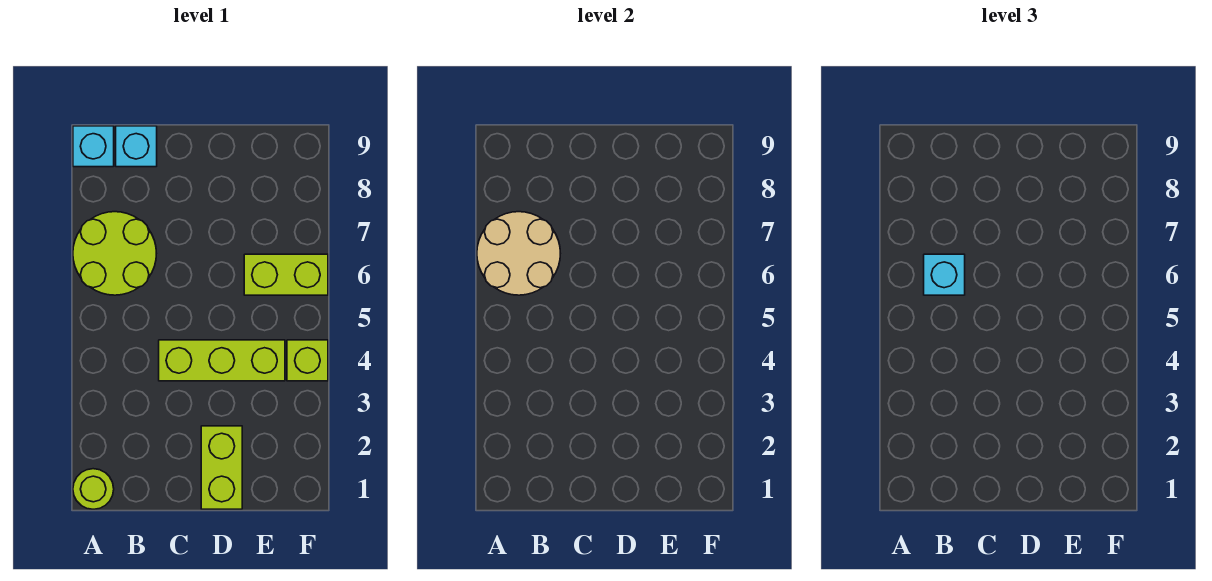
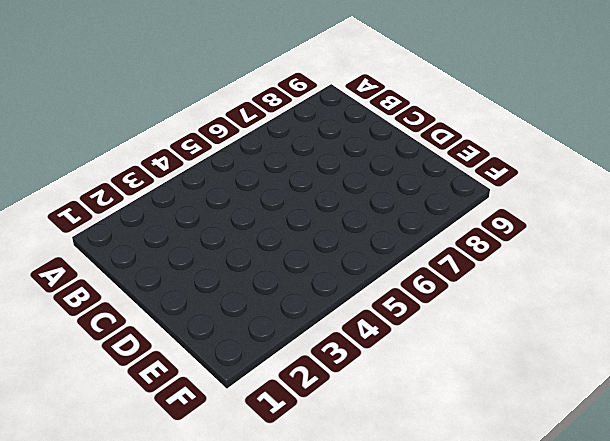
none -> lime round brick A1 level 1
none -> lime round brick A6:B7 level 1

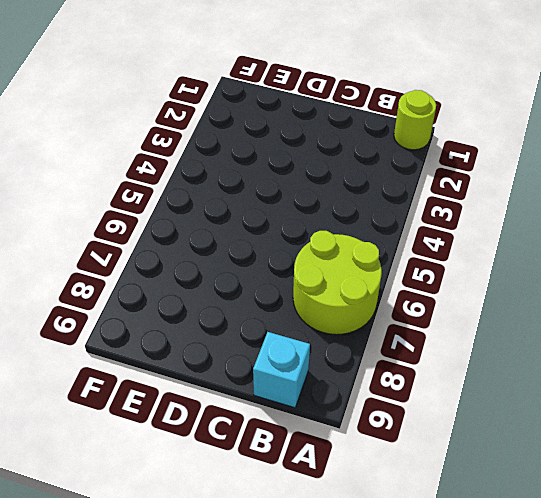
none -> cyan brick A9 level 1
none -> lime brick C4:E4 level 1

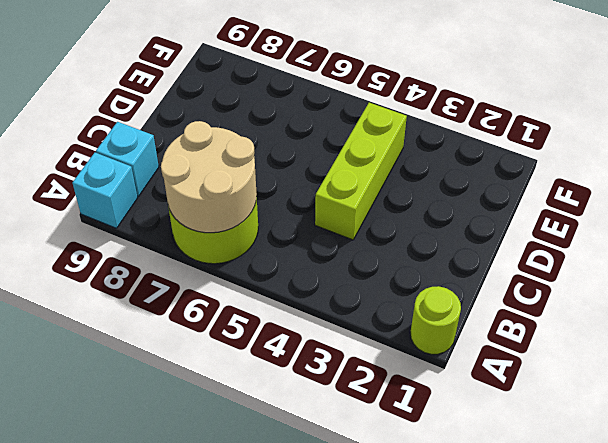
none -> lime brick D1:D2 level 1
none -> lime brick E6:F6 level 1

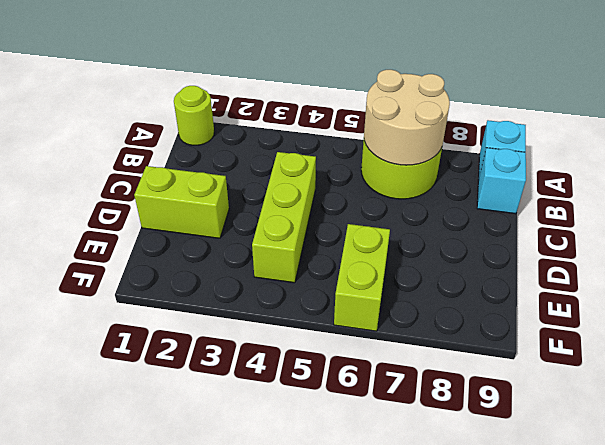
none -> lime brick F4 level 1
none -> cyan brick B6 level 3

